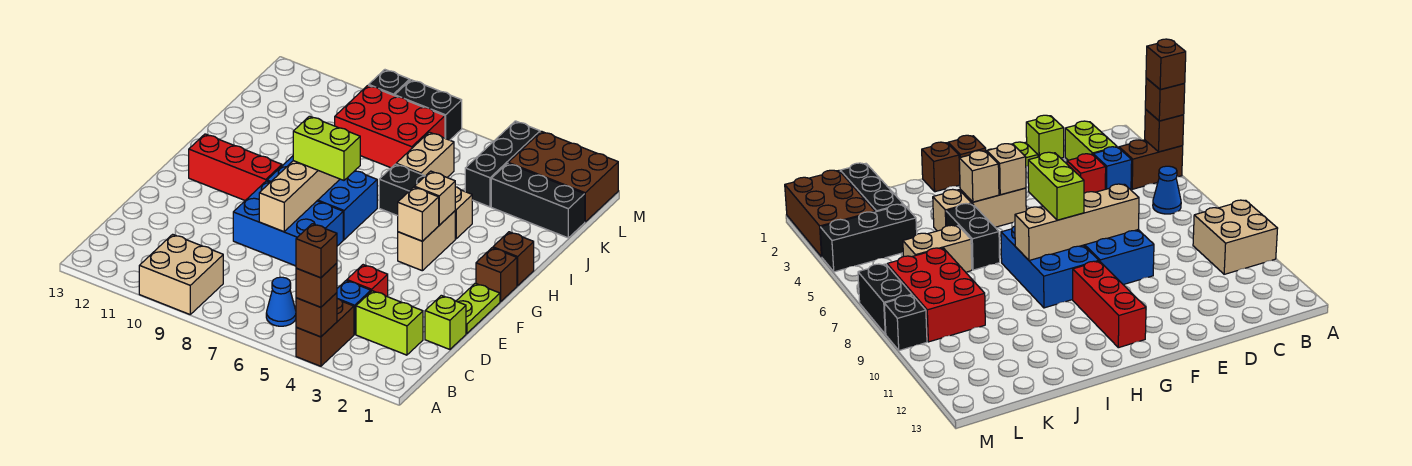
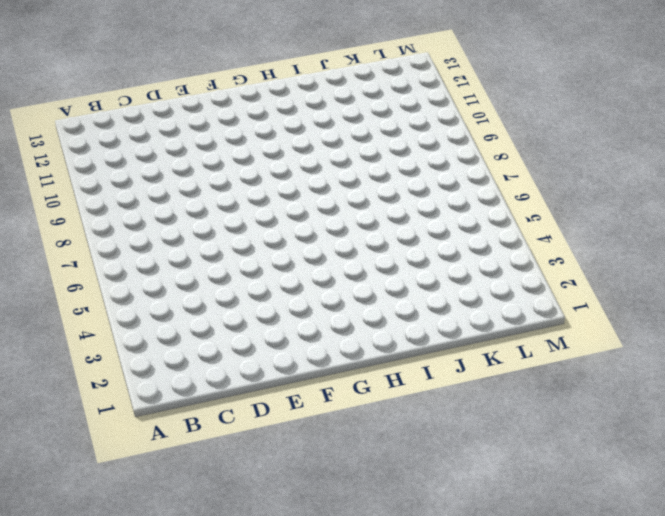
none -> brown brick A4:B4 level 1
none -> tan brick A9:B10 level 1
none -> blue cone B6 level 1
none -> lime brick C2:C3 level 1

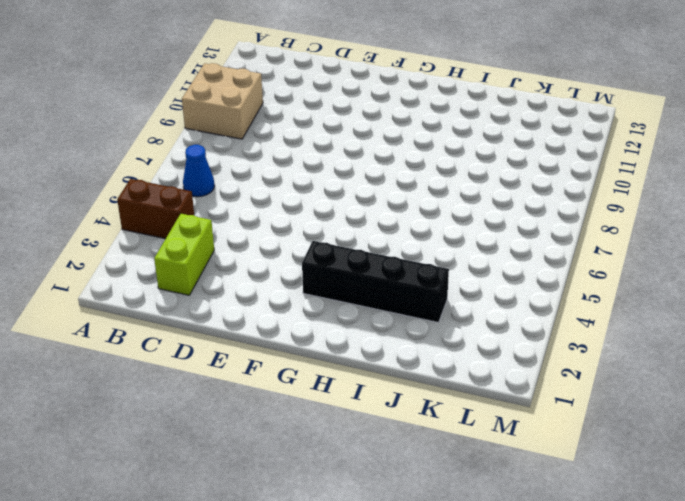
black brick G3:J3 level 1 -> none
none -> blue brick C4 level 1
none -> lime brick D1 level 1
none -> red brick D4 level 1
none -> lime plate E1:F1 level 1

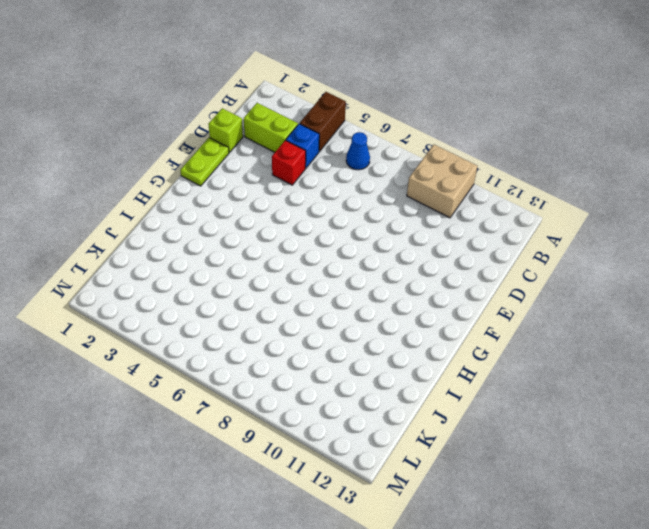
none -> blue brick E7:F9 level 1
none -> brown brick G1 level 1
none -> tan brick G4:H4 level 1
none -> blue brick G7:H9 level 1

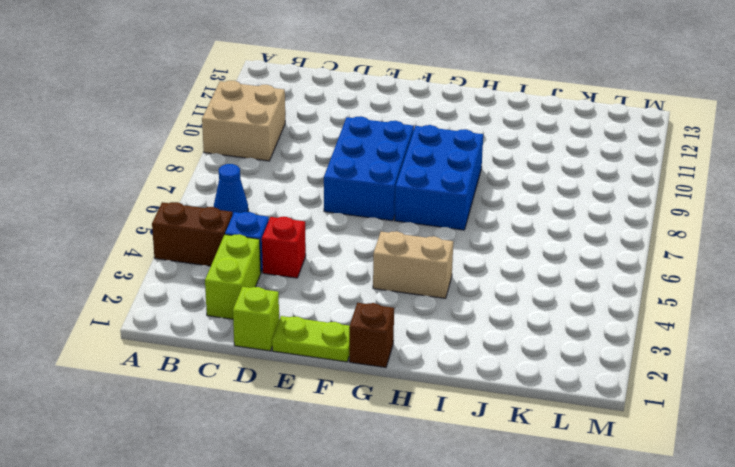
none -> red brick G10:G12 level 1
none -> brown brick H1 level 1
none -> tan brick I4 level 1
none -> black brick I5:I6 level 1

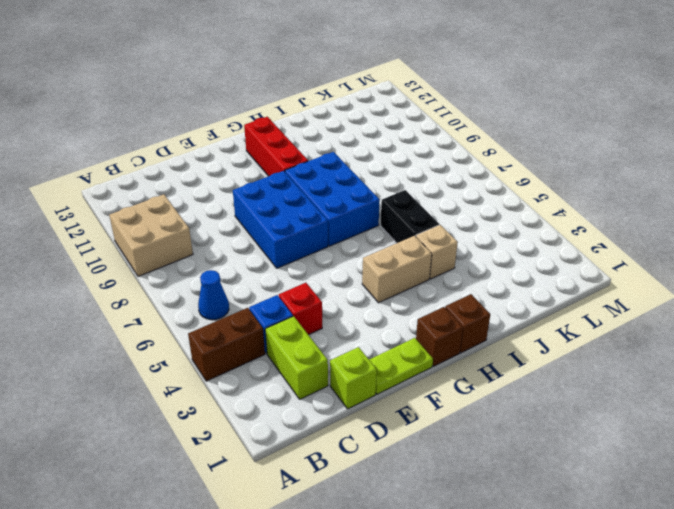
none -> tan brick J6:K6 level 1
none -> black brick K1:K3 level 1
none -> black brick K4:M4 level 1
none -> red brick K7:L9 level 1

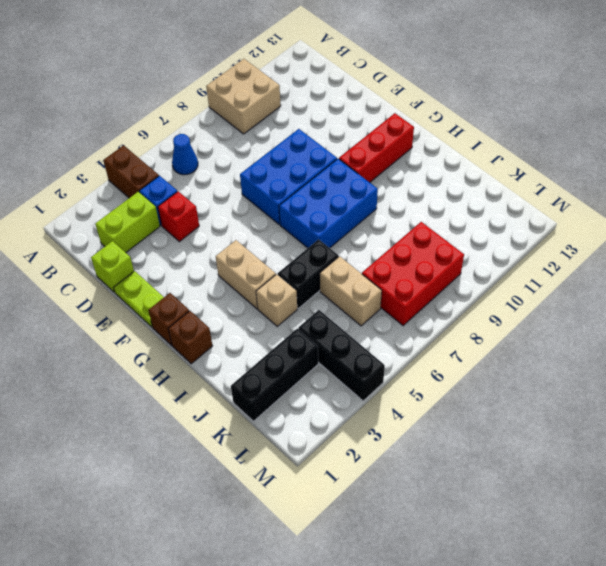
none -> brown brick L1:M3 level 1
none -> black brick M7:M8 level 1
none -> black brick M9 level 1
none -> brown brick A4 level 2

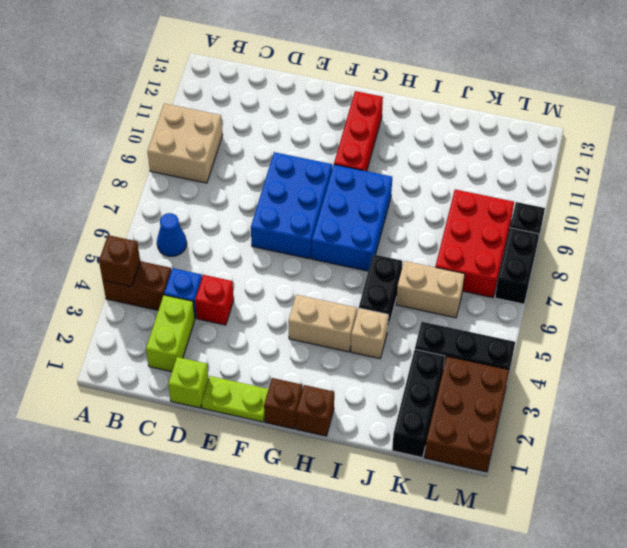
none -> tan brick E8:H8 level 2
none -> tan brick G4 level 2
none -> tan brick H4 level 2
none -> brown brick A4 level 3

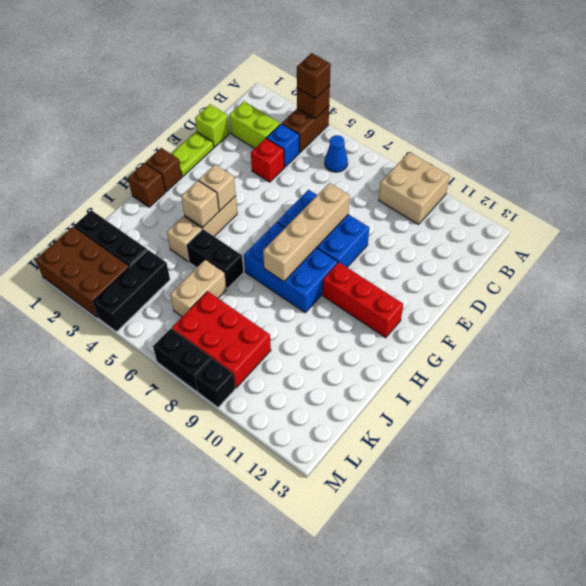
none -> lime brick G7:G8 level 3
none -> brown brick A4 level 4

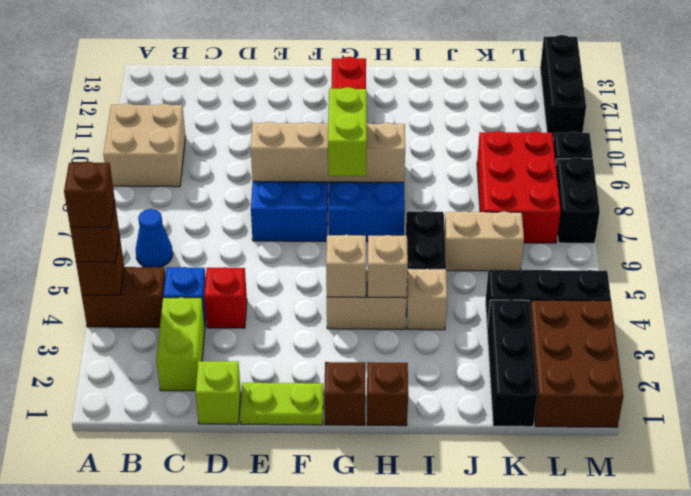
black brick M11:M13 level 1 -> none

